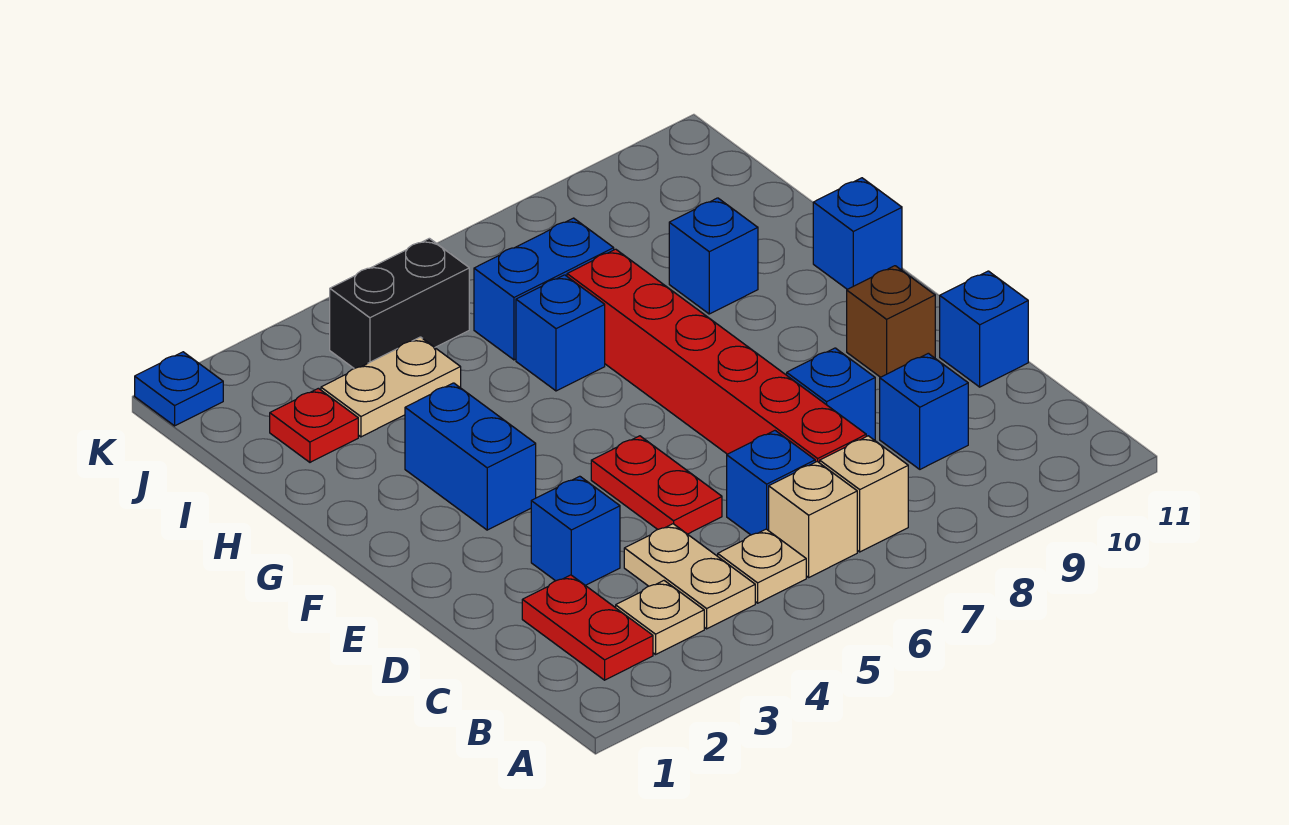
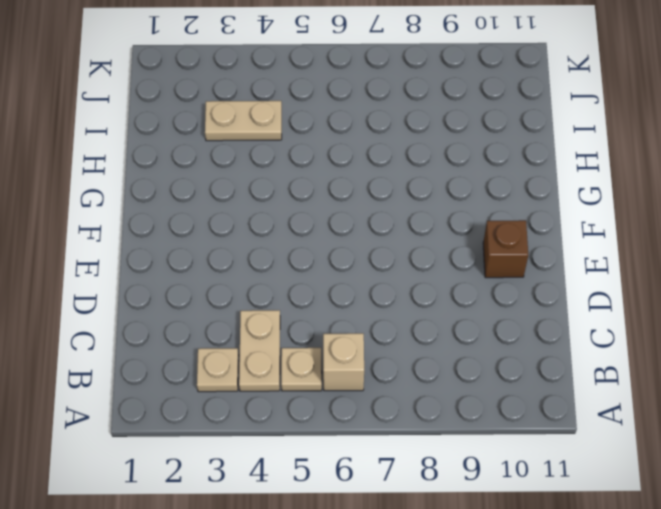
none -> red plate B2:C2 level 1
none -> tan brick B7 level 1
none -> blue brick C6 level 1

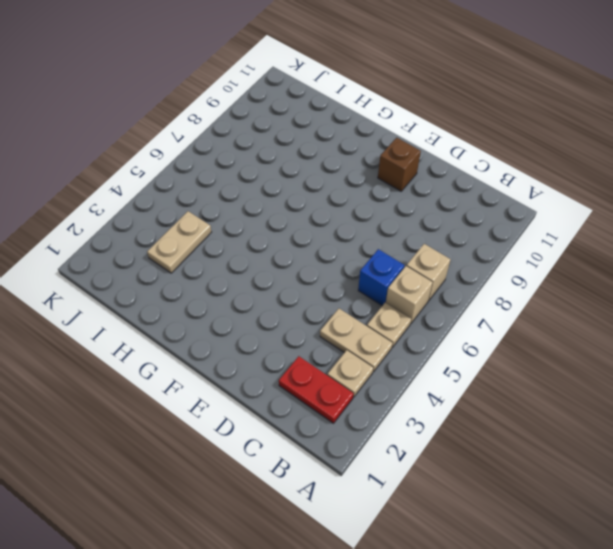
none -> red brick C7:H7 level 1
none -> blue brick C9 level 1
none -> blue brick D3 level 1

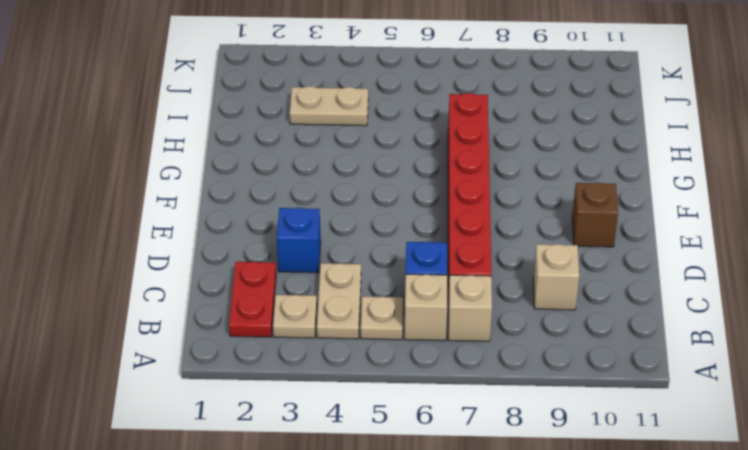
tan brick C9 level 1 -> blue brick C9 level 1
none -> red plate D5:E5 level 1
none -> blue brick D8 level 1
none -> blue brick D11 level 1

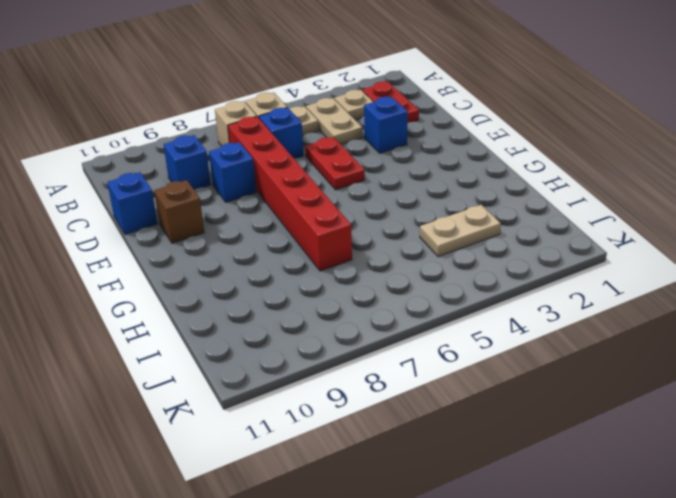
none -> blue brick F3:G3 level 1
none -> blue brick G11 level 1
none -> blue brick H6 level 1

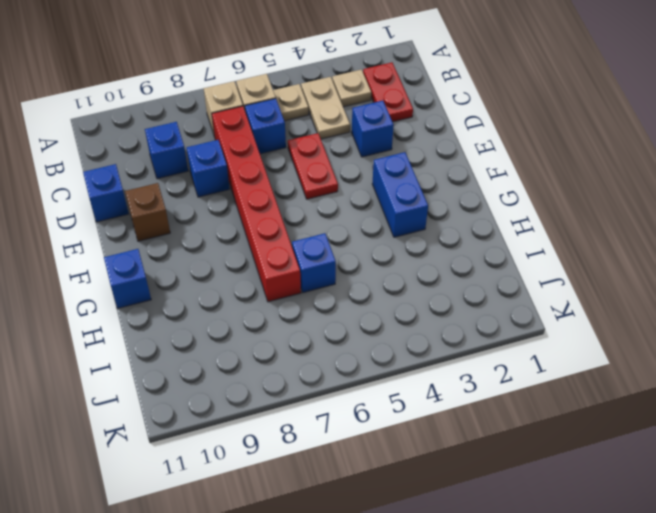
none -> blue brick H9 level 1
none -> red plate I2 level 1
none -> tan plate I3:I4 level 1

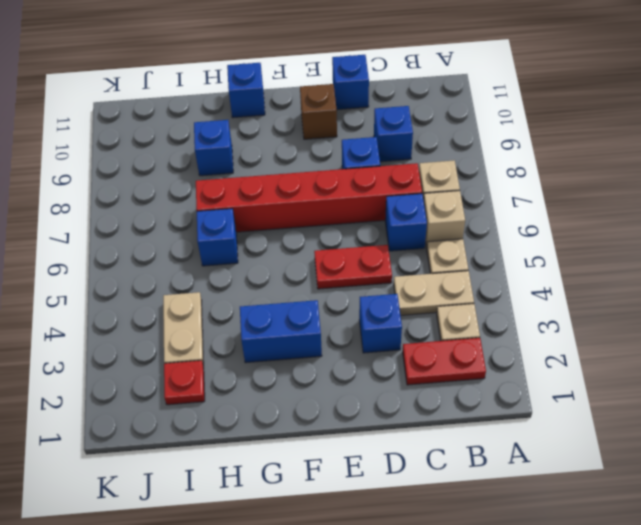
none -> blue brick I6:I7 level 1
none -> black brick J4:J5 level 1
none -> blue plate K1 level 1

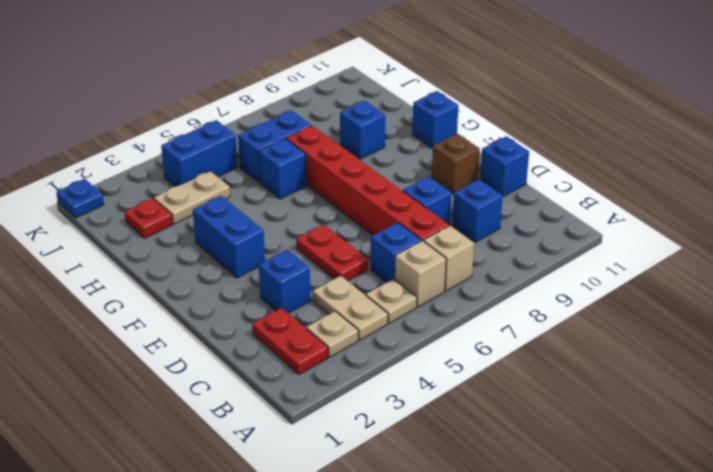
blue brick J4:J5 level 1 -> black brick J4:J5 level 1

